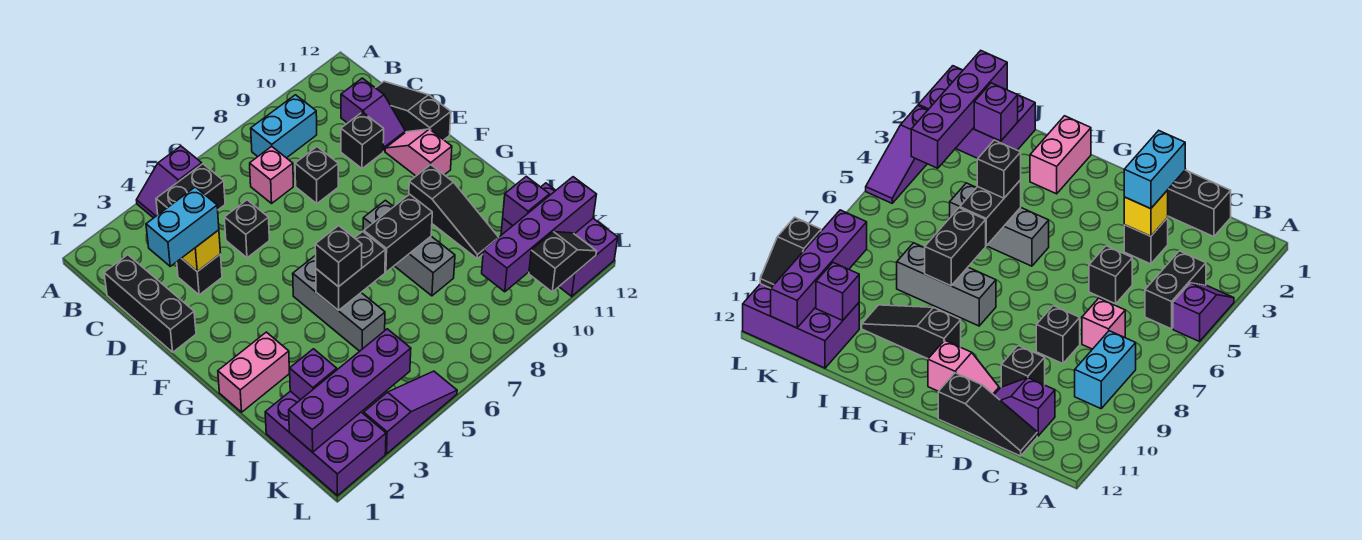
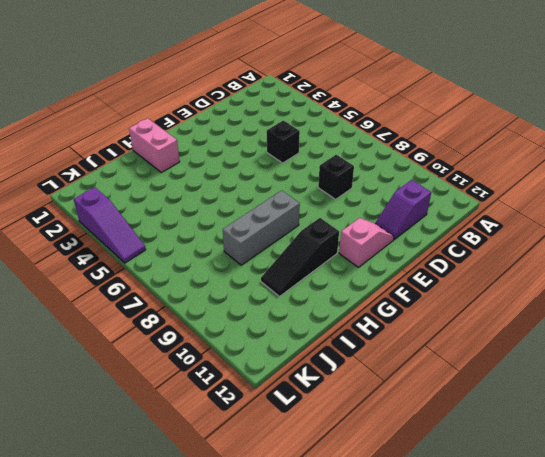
none -> purple slope A4:A5 level 1 top 5
none -> black brick B4:B5 level 1
none -> cyan brick B8:B9 level 1

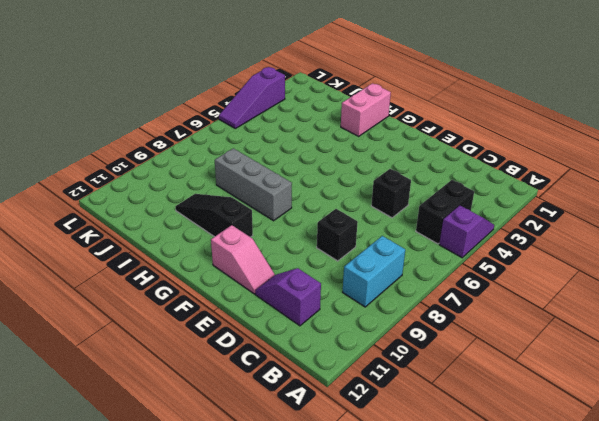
none -> black brick C1:E1 level 1
none -> pink brick C7 level 1
none -> black slope C12:E12 level 1 top E

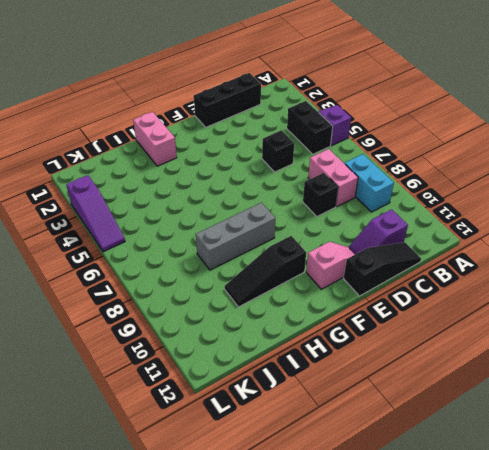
pink brick C7:C8 level 1 -> pink brick C7 level 1
none -> black brick D3 level 1
none -> black brick D10 level 1
none -> grey brick G5:I5 level 1

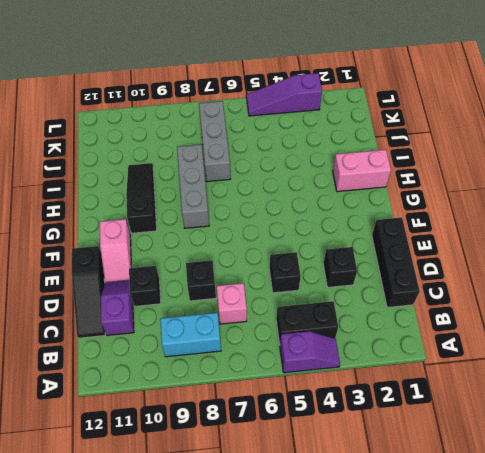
grey brick I7:K7 level 1 -> grey brick G5:I5 level 1
none -> purple brick J1:L2 level 1
none -> purple brick J11:L12 level 1
none -> yellow brick D3 level 2

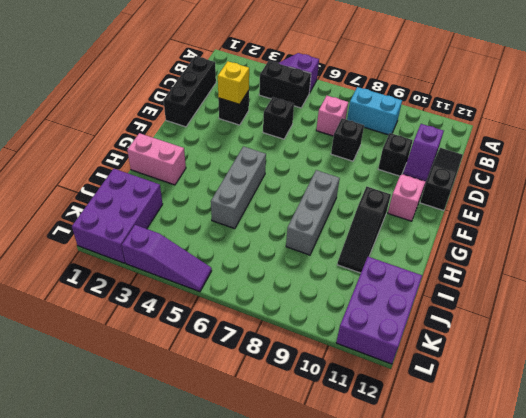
none -> black brick H5:H6 level 2
none -> black brick H7:H8 level 2
none -> purple brick J2 level 2

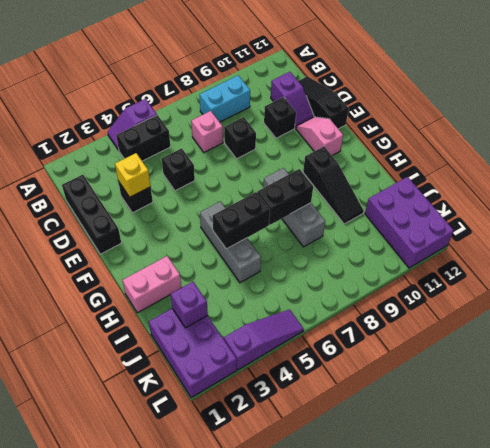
none -> purple brick J11 level 2
none -> purple brick K1:K4 level 2
none -> purple brick K9:K12 level 2

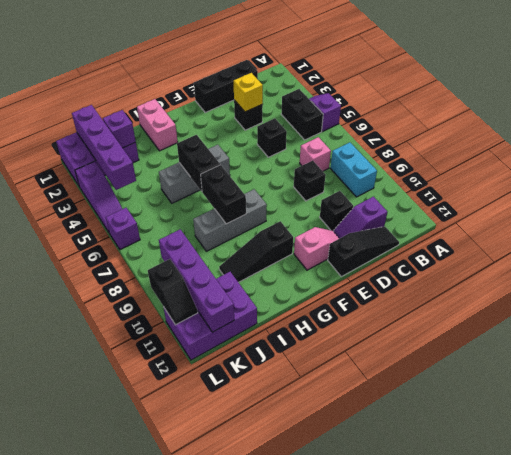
purple brick L6 level 1 -> purple brick J11 level 2
none -> cyan brick D2:D3 level 3
none -> black brick H5 level 3

